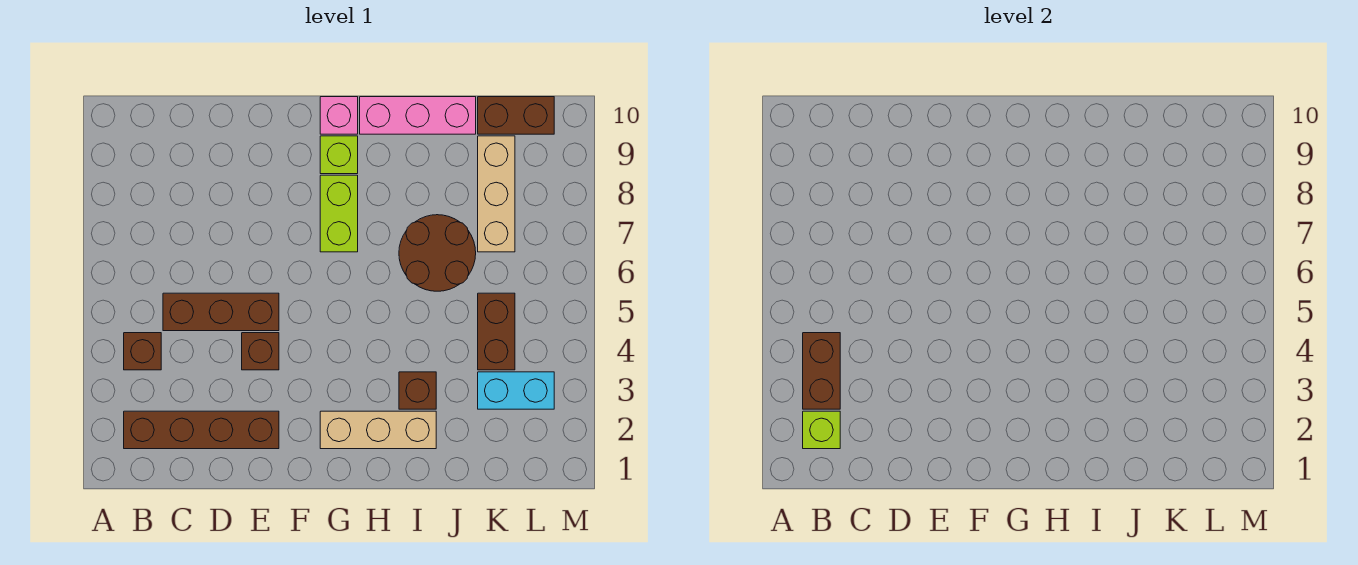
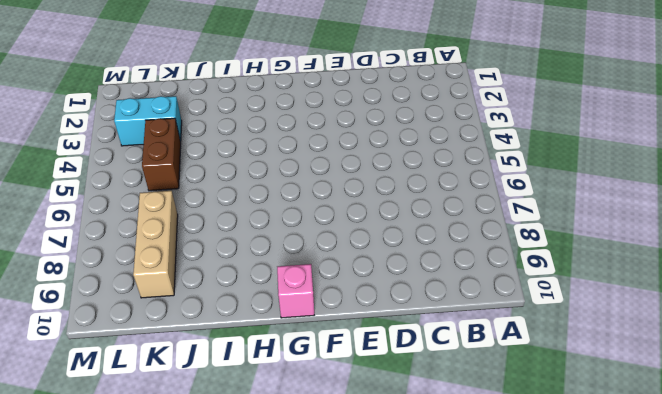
none -> brown brick B2:E2 level 1
none -> brown brick B4 level 1
none -> brown brick C5:E5 level 1

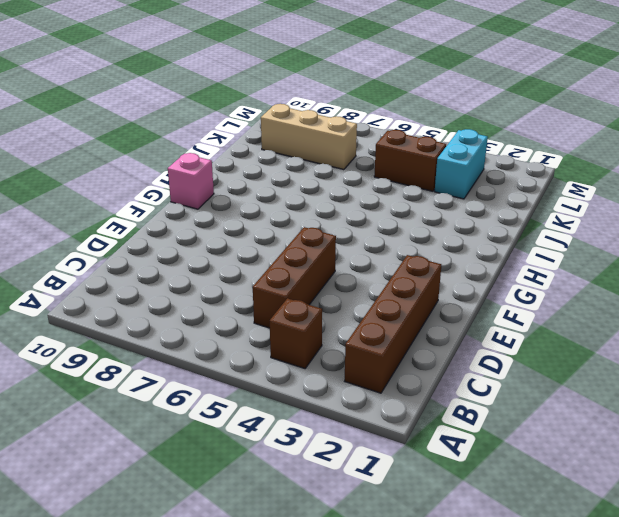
none -> brown brick E4 level 1
none -> tan brick G2:I2 level 1
none -> lime brick G7:G8 level 1

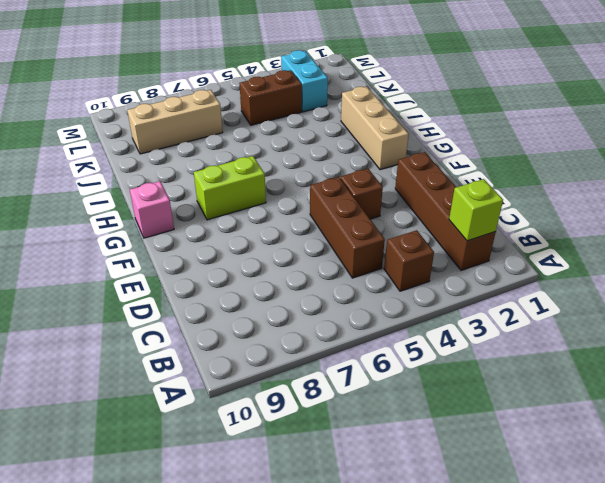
none -> lime brick G9 level 1
none -> pink brick H10:J10 level 1
none -> brown brick I3 level 1

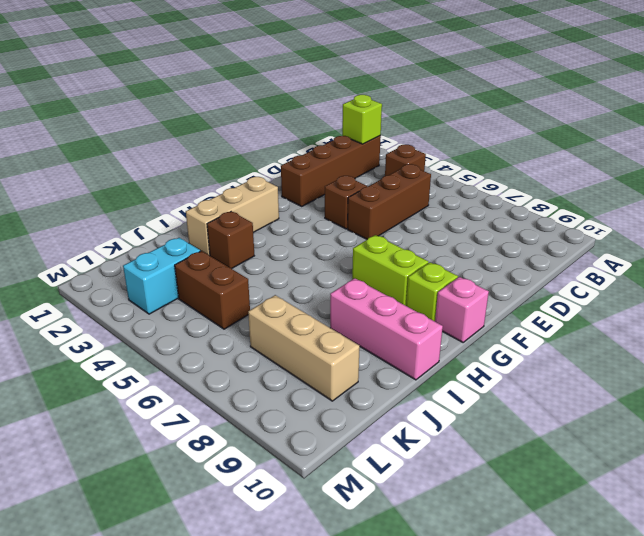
pink brick I8:I10 level 1 -> pink brick H10:J10 level 1
none -> brown round brick I6:J7 level 1
none -> brown brick K10:L10 level 1
none -> brown brick B3:B4 level 2

